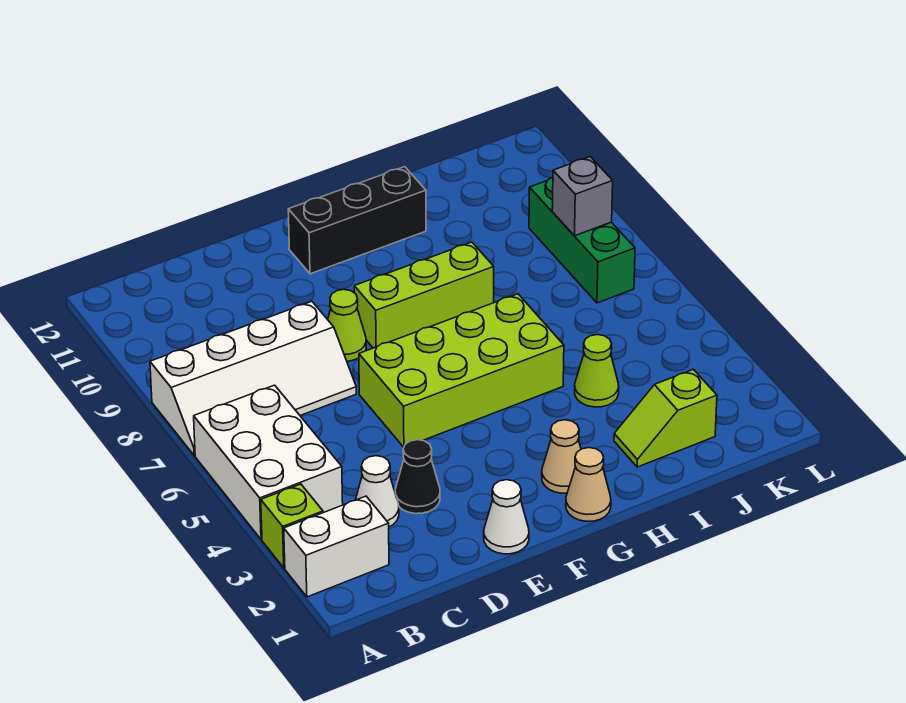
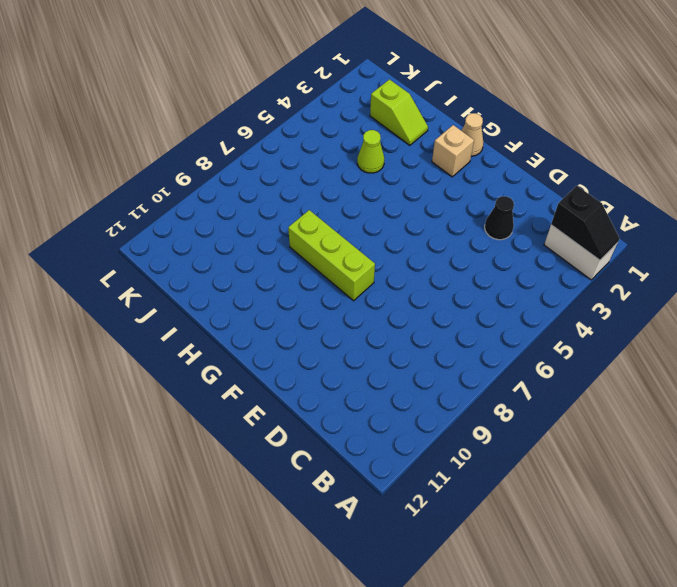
black slope A2:B2 level 2 top B -> none
tan brick G2 level 1 -> tan cone G2 level 1
none -> lime brick A3 level 1
none -> white brick A4:B6 level 1
none -> white slope A7:D8 level 1 top 8

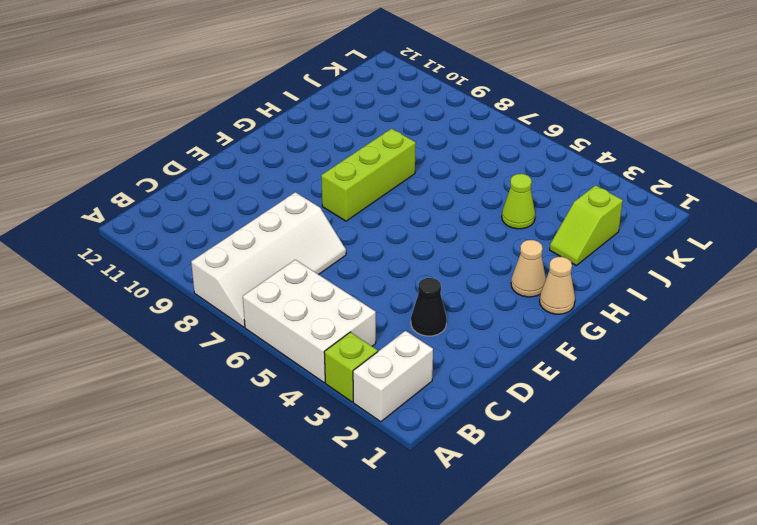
none -> white cone C3 level 1
none -> white cone E1 level 1
none -> lime brick E5:H6 level 1

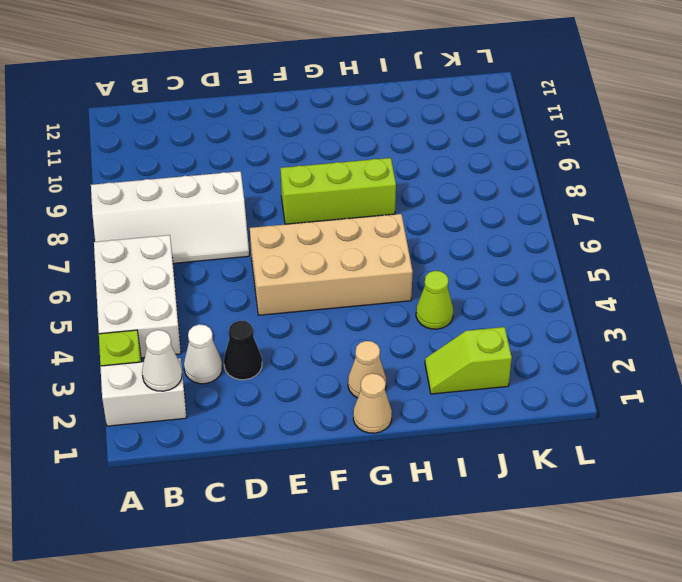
white cone B2 level 2 -> white cone E1 level 1
tan brick E5:H6 level 1 -> lime brick E5:H6 level 1
none -> lime cone E8 level 1
none -> black brick F11:H11 level 1
none -> green brick K7:K9 level 1

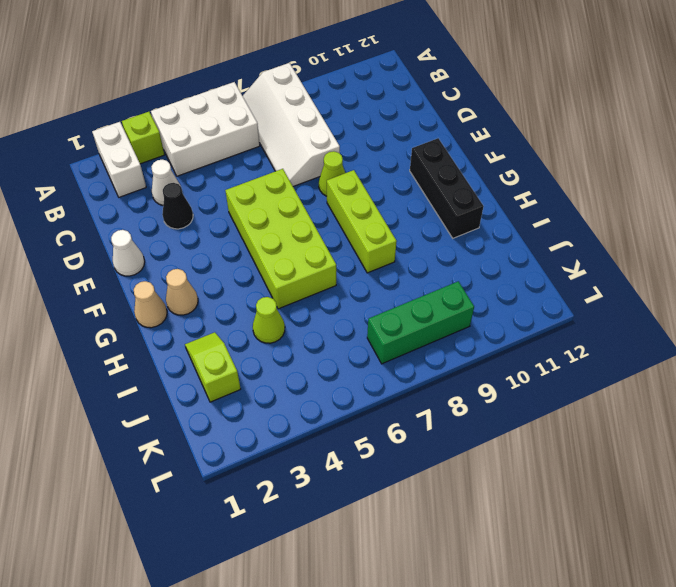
none -> grey brick K8 level 2

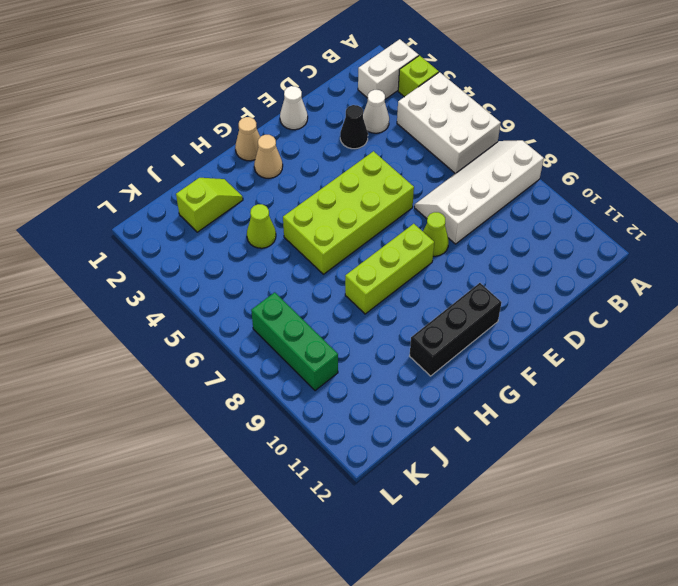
none -> grey brick K8 level 2

